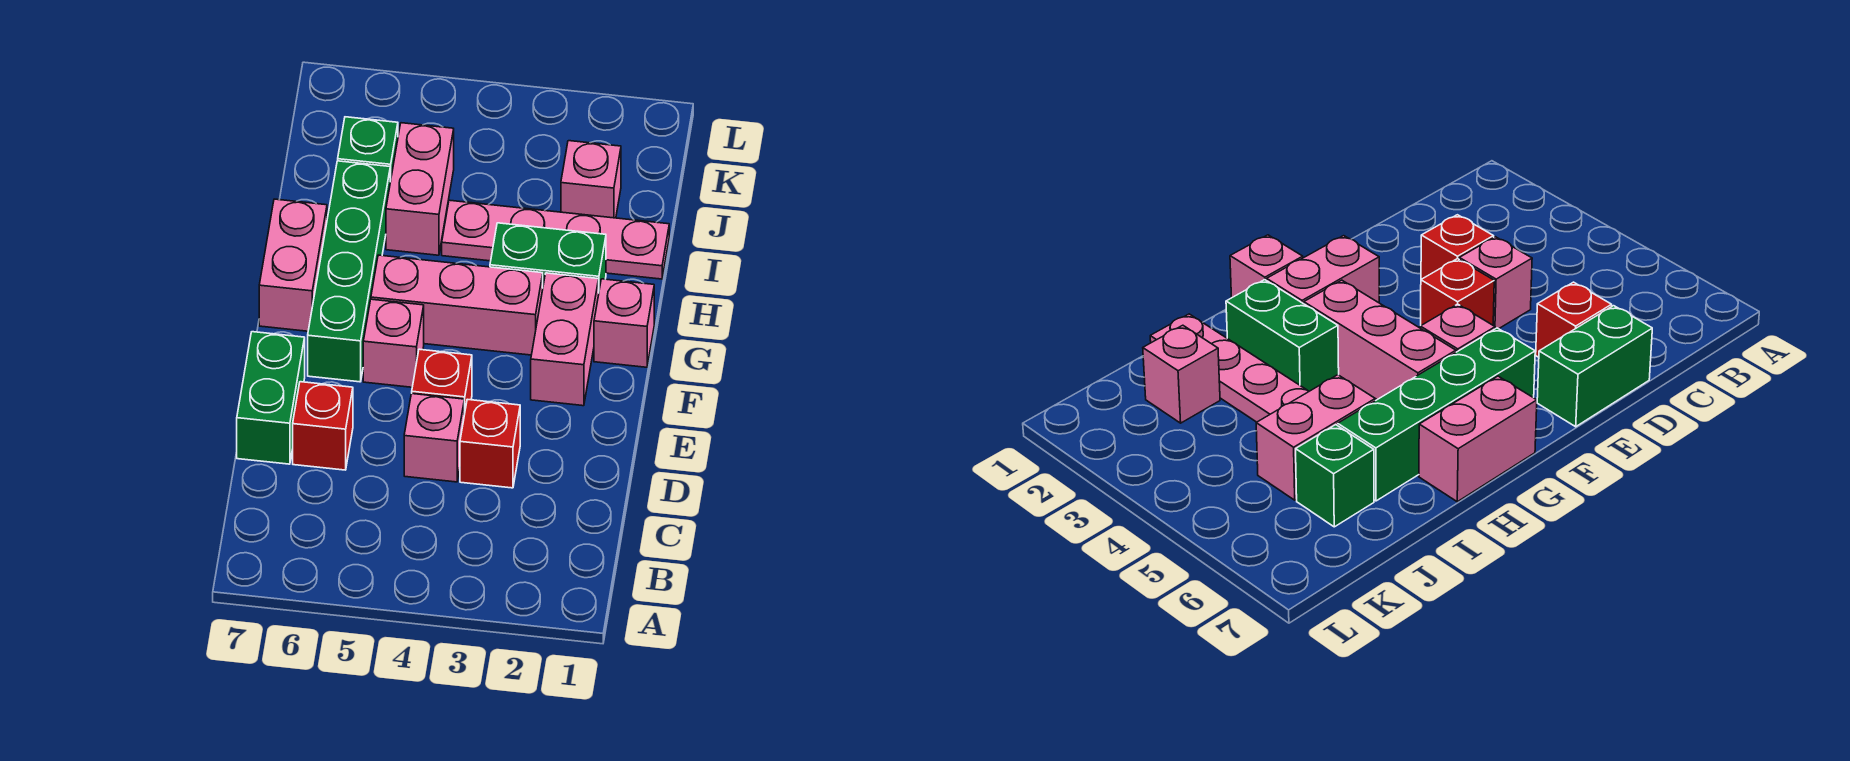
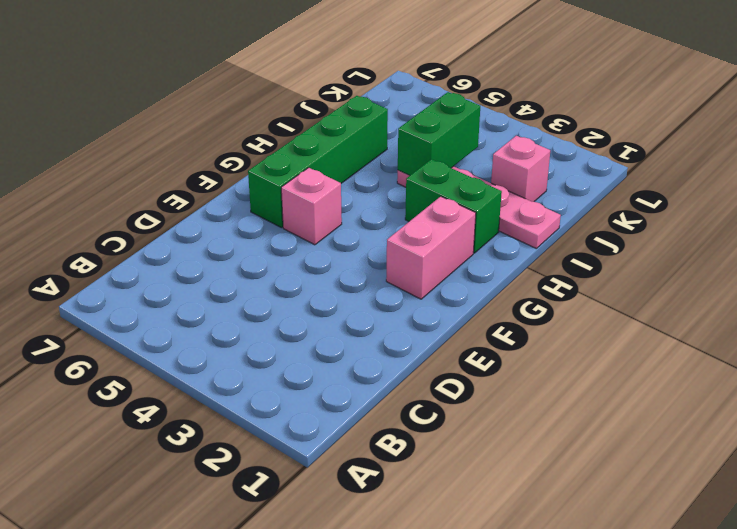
green brick I4:J4 level 2 -> green brick D7:E7 level 1
none -> red brick D3 level 1
none -> pink brick D4 level 1
none -> red brick D6 level 1

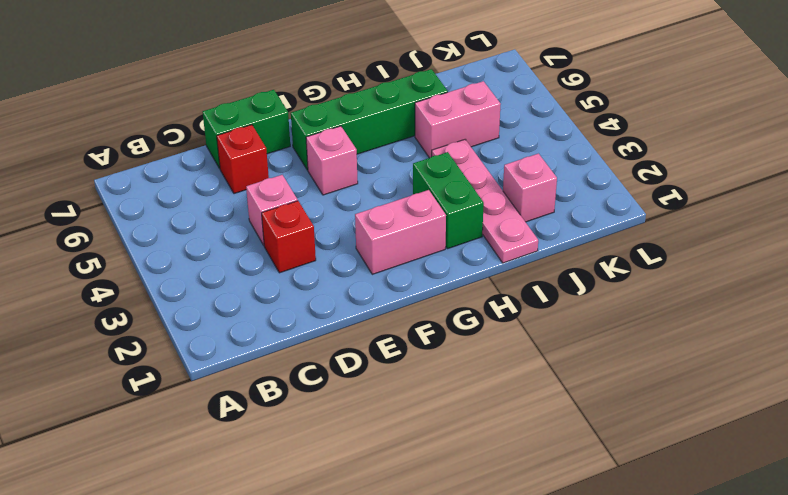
none -> red brick E4 level 1
none -> pink brick G1 level 1
none -> pink brick G3:G5 level 1

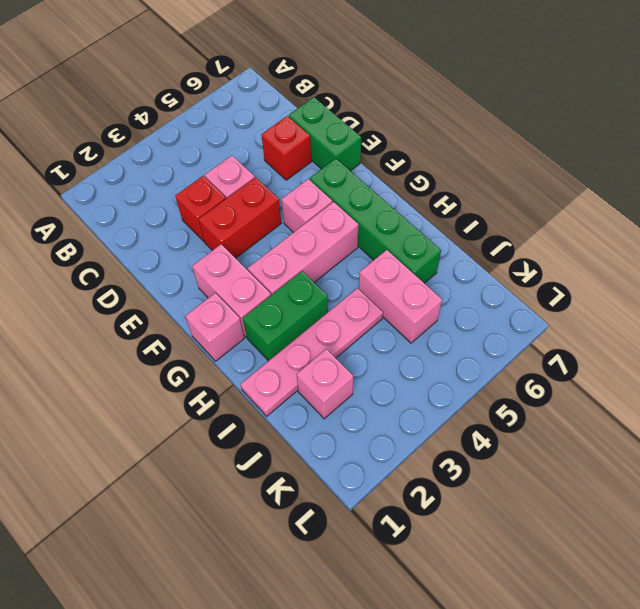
red brick E3:E4 level 1 -> red brick E4 level 1
none -> pink brick G7:H7 level 1
none -> green brick J6 level 1

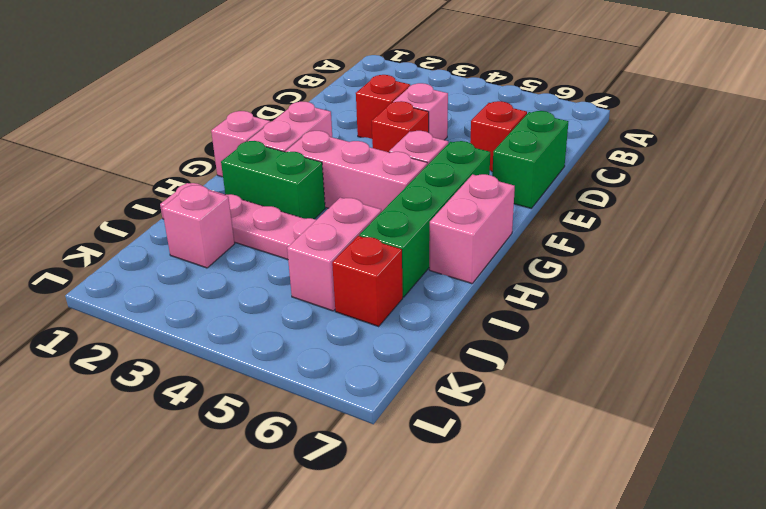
red brick J6 level 1 -> green brick J6 level 1

